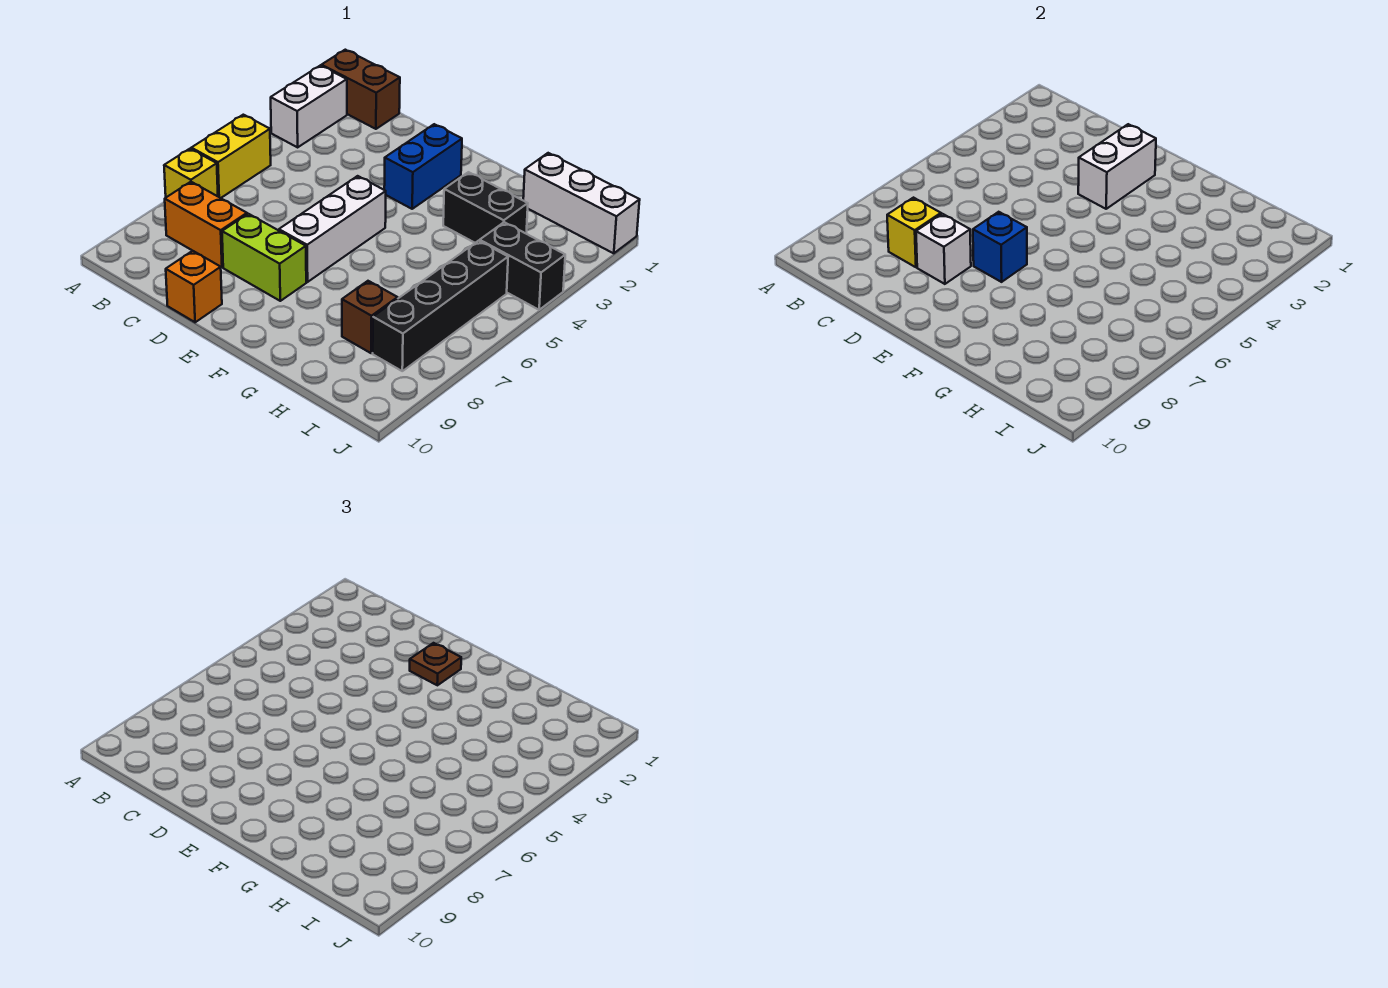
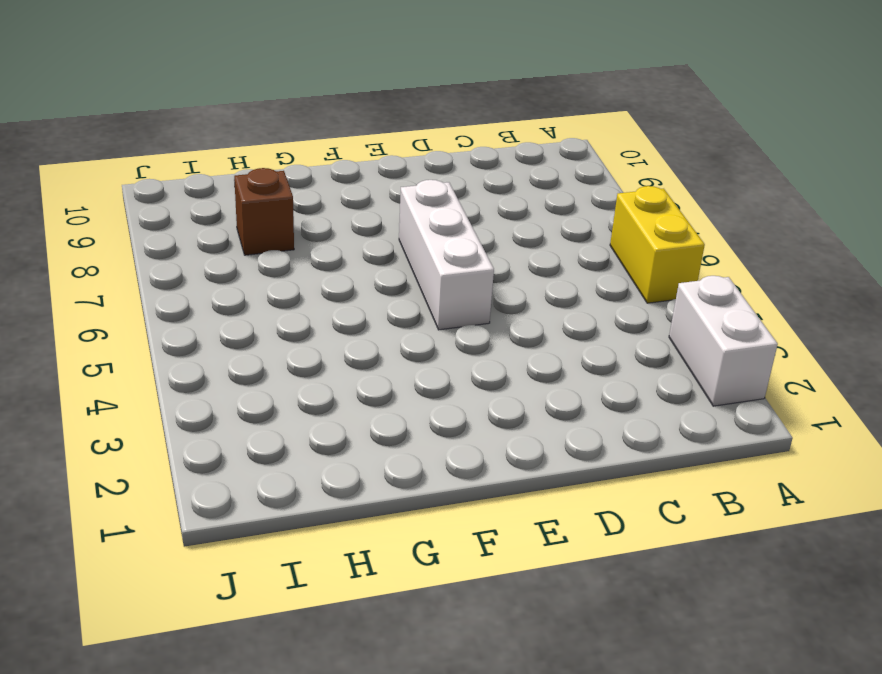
none -> brown brick A1:B1 level 1
none -> yellow brick A7 level 1
none -> orange brick B8:C8 level 1

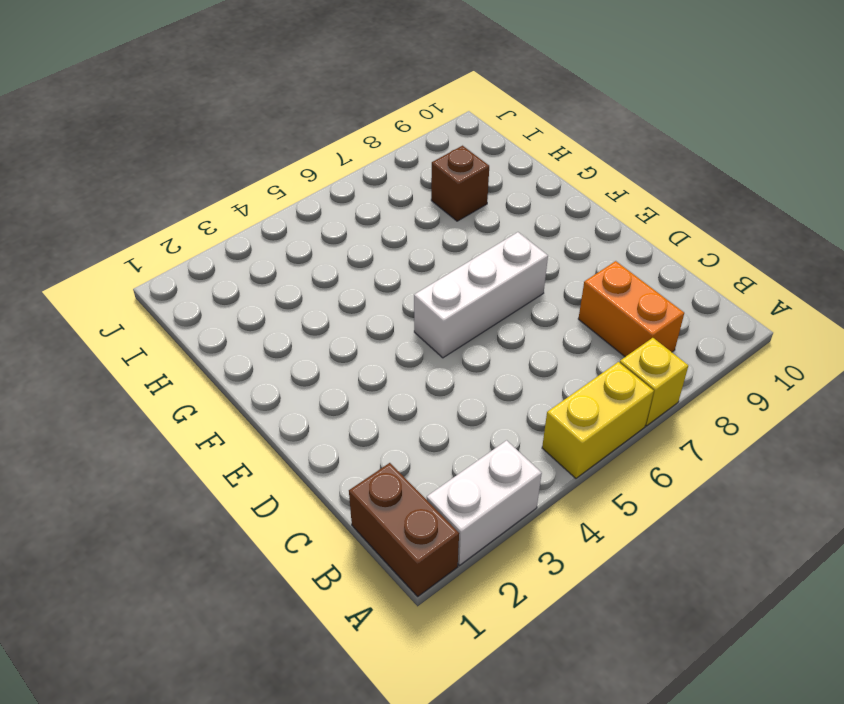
none -> lime brick D8:E8 level 1
none -> orange brick D10 level 1
none -> blue brick E2:E3 level 1

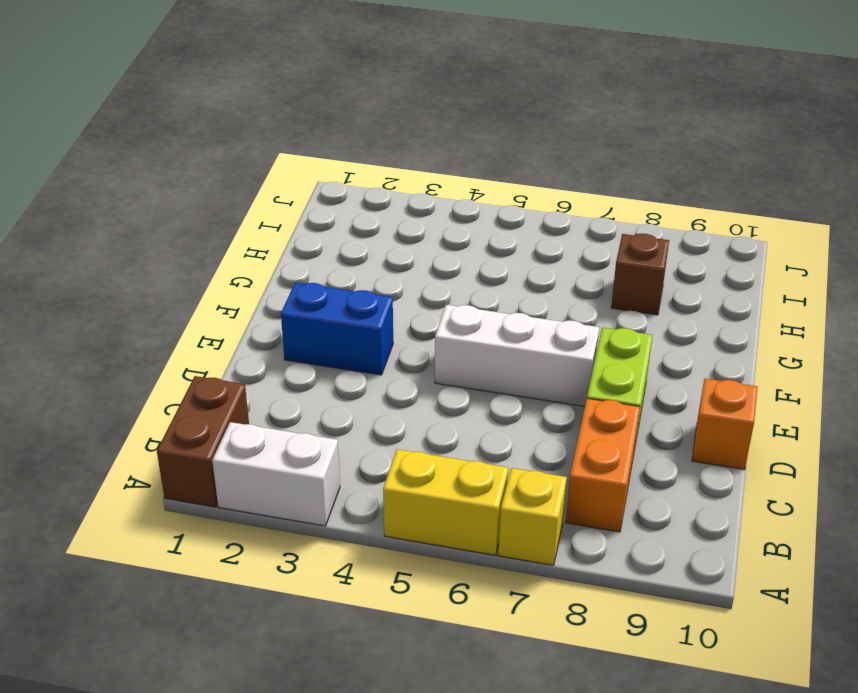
none -> black brick G3:H3 level 1
none -> white brick H1:J1 level 1
none -> black brick I4:J4 level 1

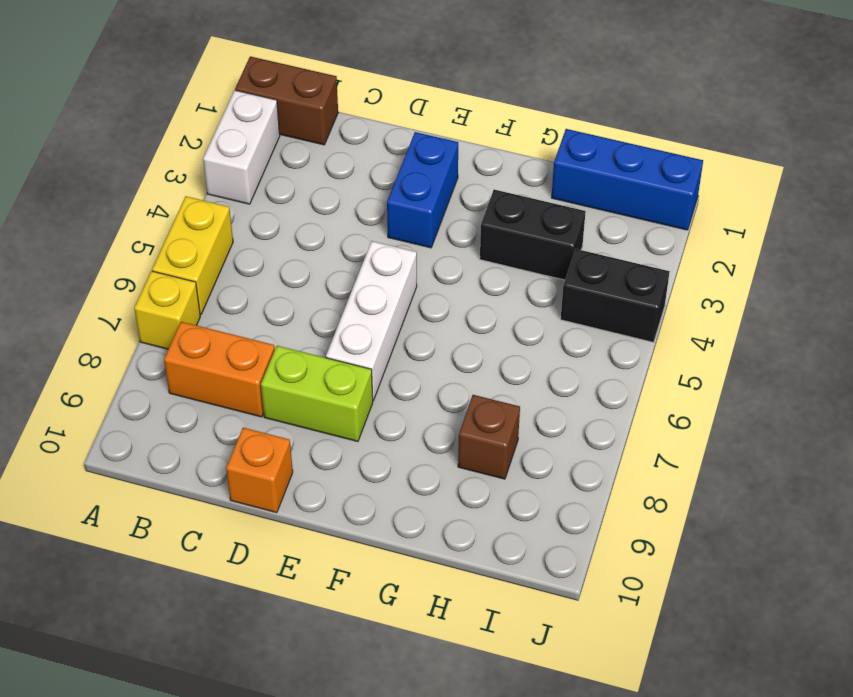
blue brick H1:J1 level 1 -> white brick H1:J1 level 1
none -> black brick I5:I8 level 1
none -> yellow brick C8 level 2
none -> white brick D8 level 2

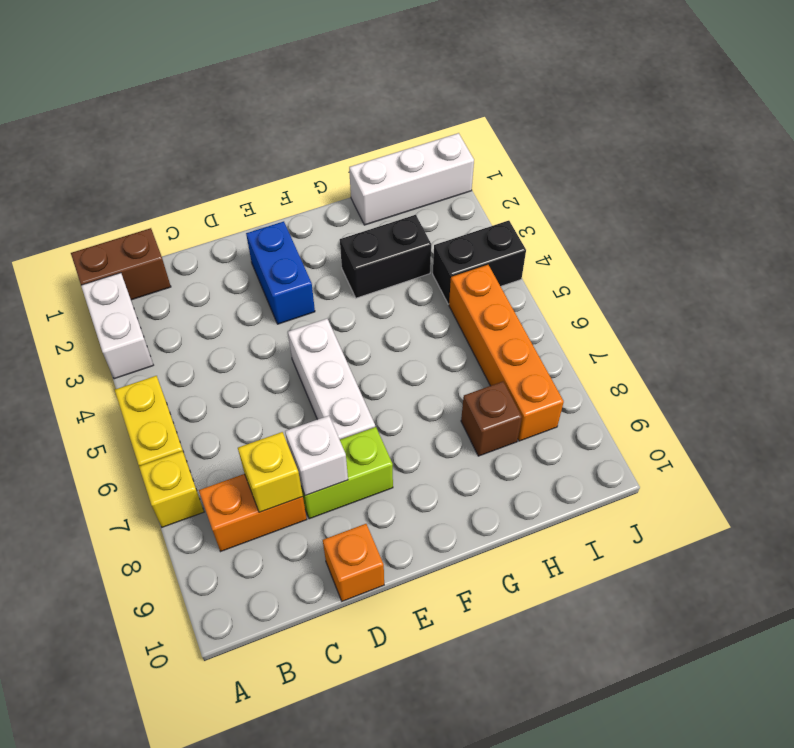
orange brick I5:I8 level 1 -> black brick I5:I8 level 1
none -> white brick E2:E3 level 2
none -> blue brick E7 level 2
none -> brown plate E2 level 3

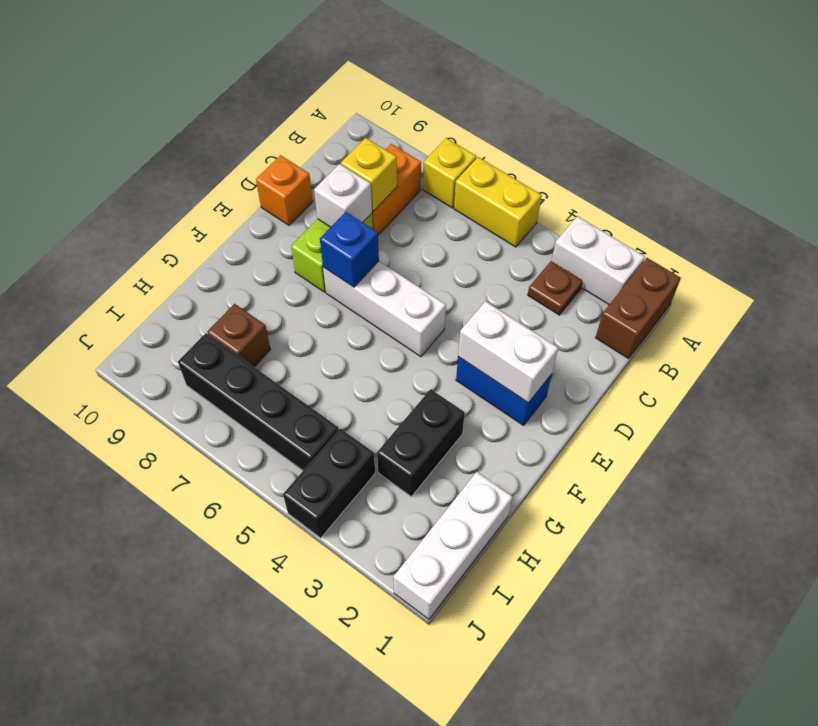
brown plate B3 level 1 -> brown plate E2 level 3

